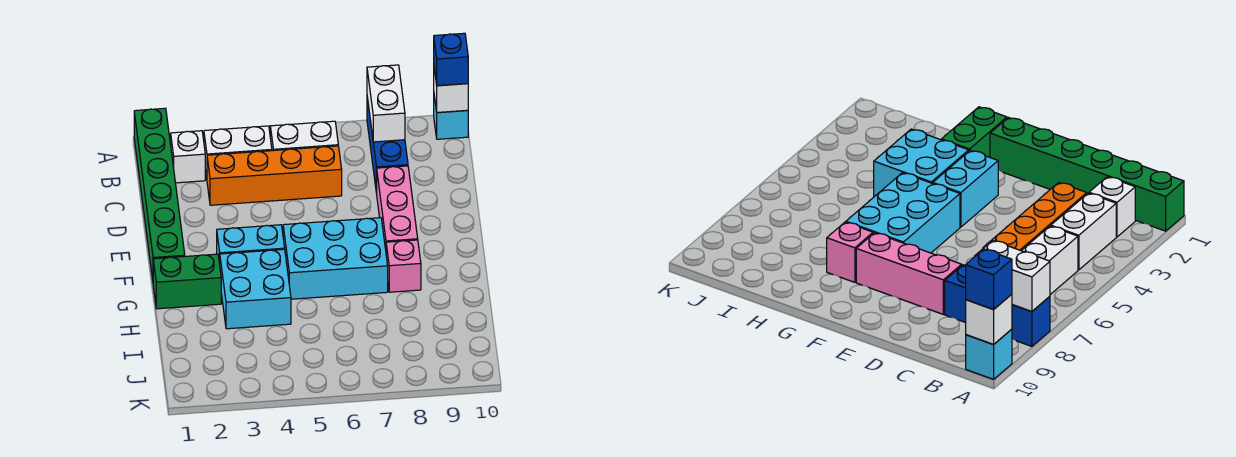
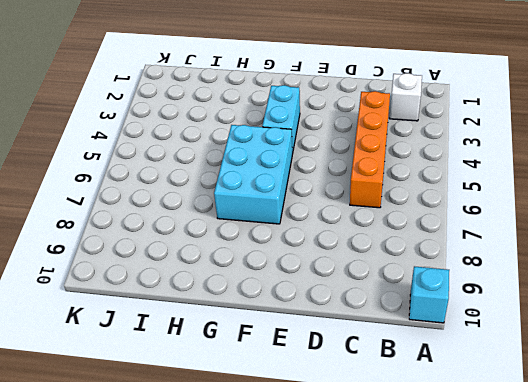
none -> green brick A1:F1 level 1
none -> blue brick A8:C8 level 1
none -> white brick B3:B4 level 1

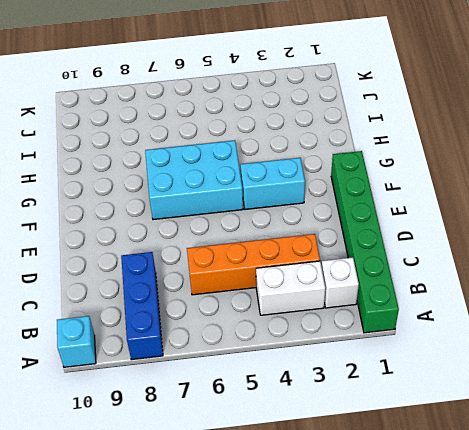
none -> white brick B5:B6 level 1
none -> pink brick D8:F8 level 1
none -> green brick G1:G2 level 1

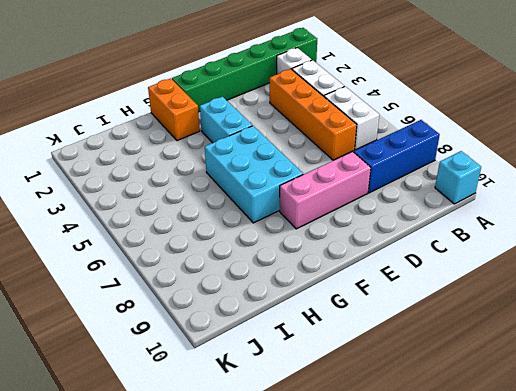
orange brick G1:G2 level 1 -> green brick G1:G2 level 1
none -> cyan brick G3:H4 level 1
none -> pink brick G8 level 1
none -> white brick A8:B8 level 2

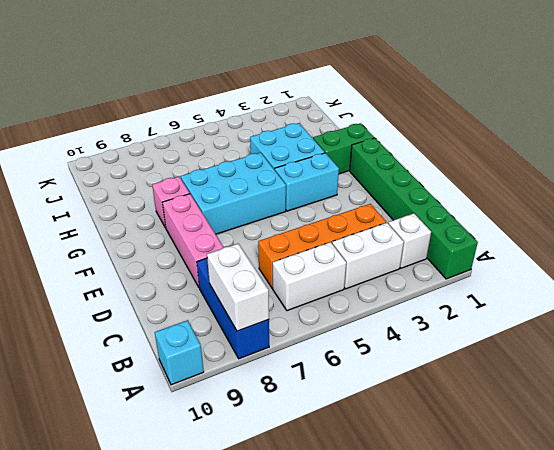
none -> white brick A10 level 2
none -> blue brick A10 level 3

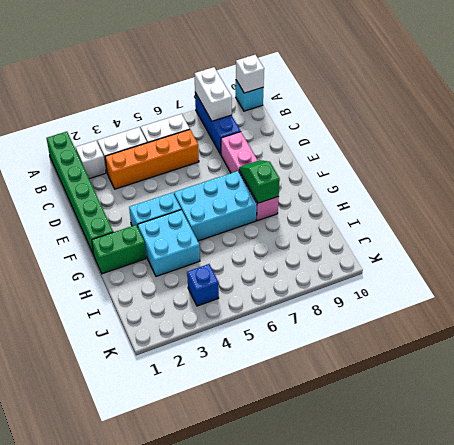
green slope F8:G8 level 2 top G -> none
blue brick J4 level 1 -> blue brick A10 level 3

